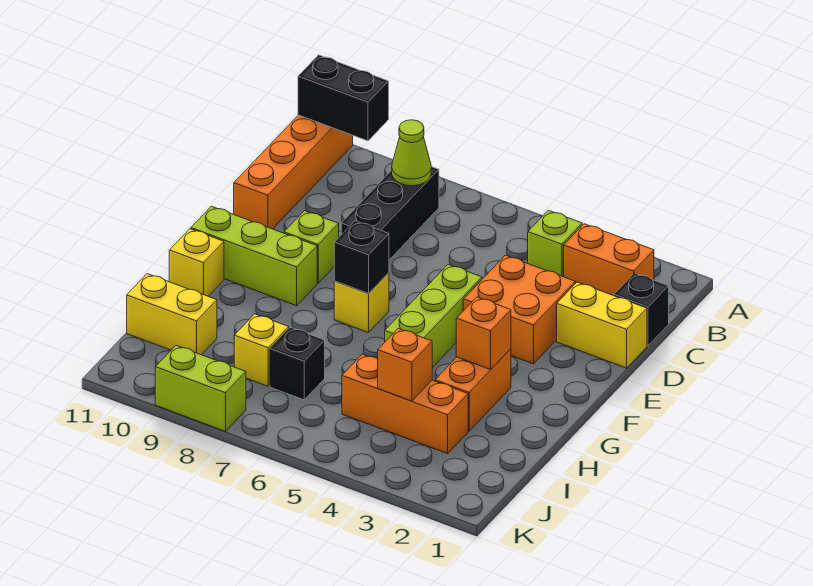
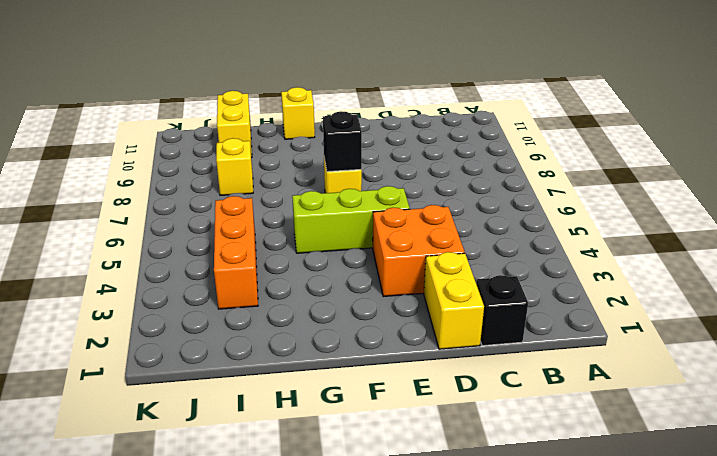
none -> orange brick A11:D11 level 1
none -> orange brick B2:B3 level 1
none -> lime brick B4 level 1

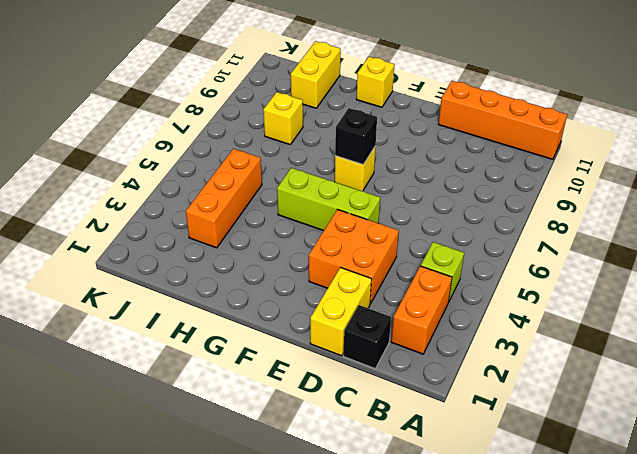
none -> black brick B8:D8 level 1
none -> lime brick E9 level 1
none -> lime brick F9:F11 level 1

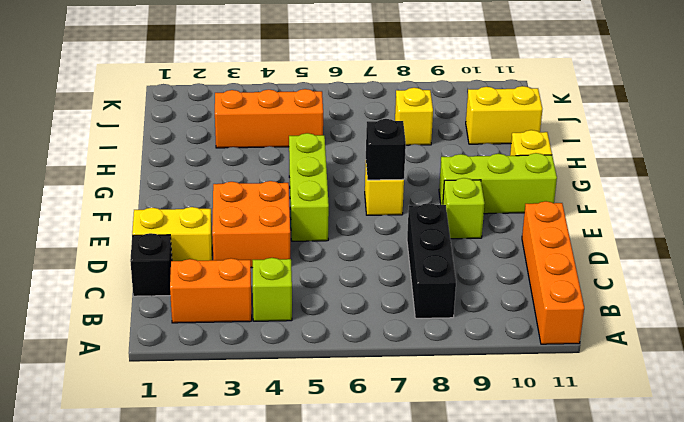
none -> orange brick G3:H3 level 1
none -> black brick I7 level 1
none -> lime brick K8:K9 level 1

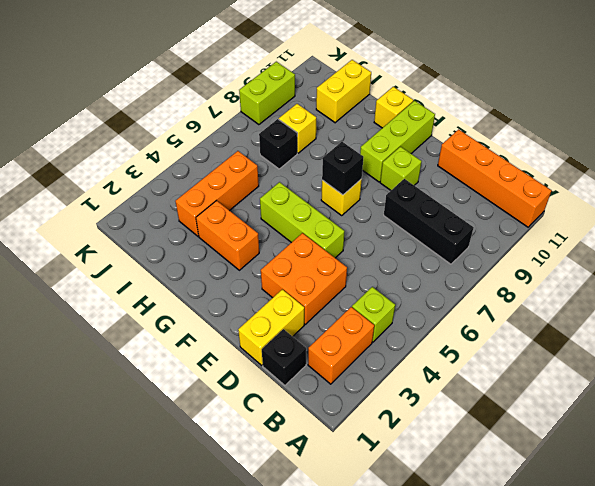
none -> black brick A10:A11 level 2
none -> lime cone B8 level 2
none -> orange brick G3 level 2

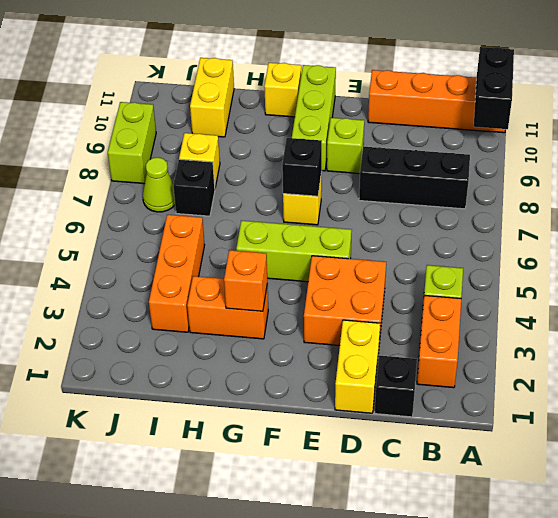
lime cone J7 level 1 -> lime cone B8 level 2
none -> orange brick I4 level 2

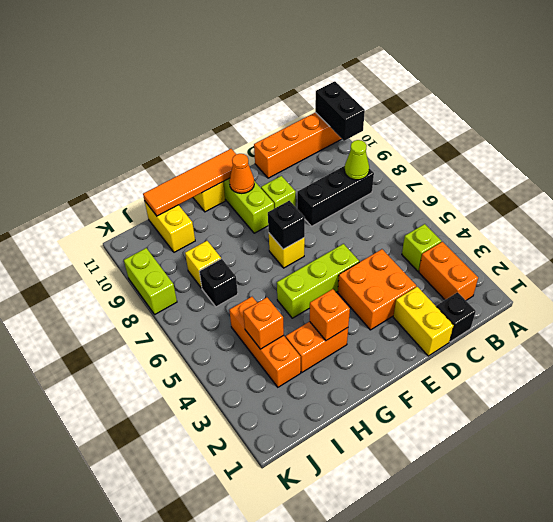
orange cone F10 level 2 -> none
orange tile F11:I11 level 2 -> none

